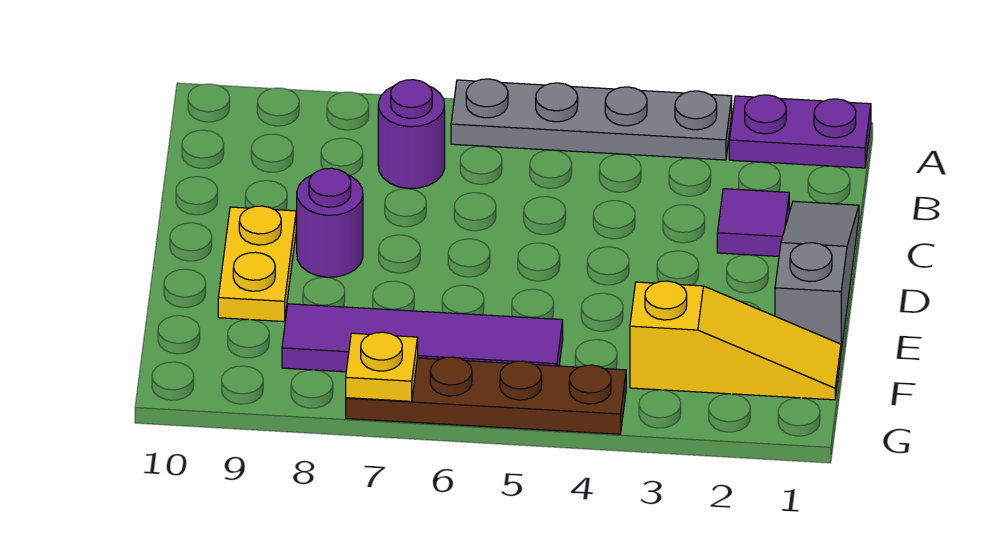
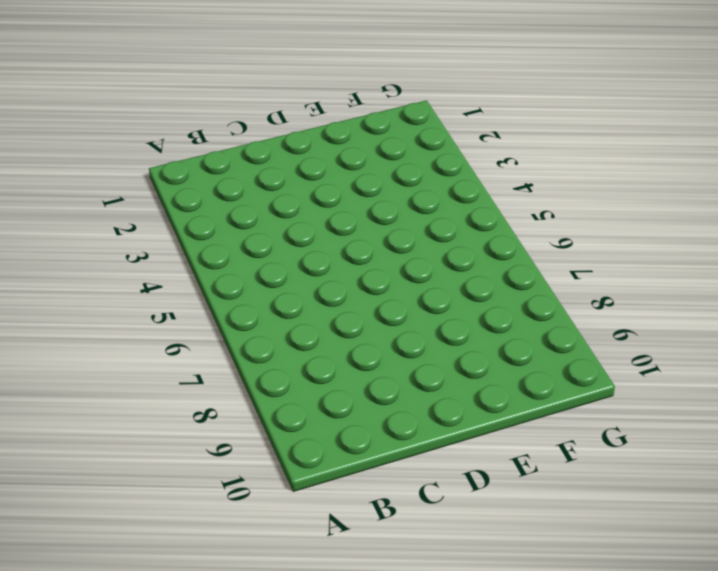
none -> purple plate A1:A2 level 1
none -> grey plate A3:A6 level 1

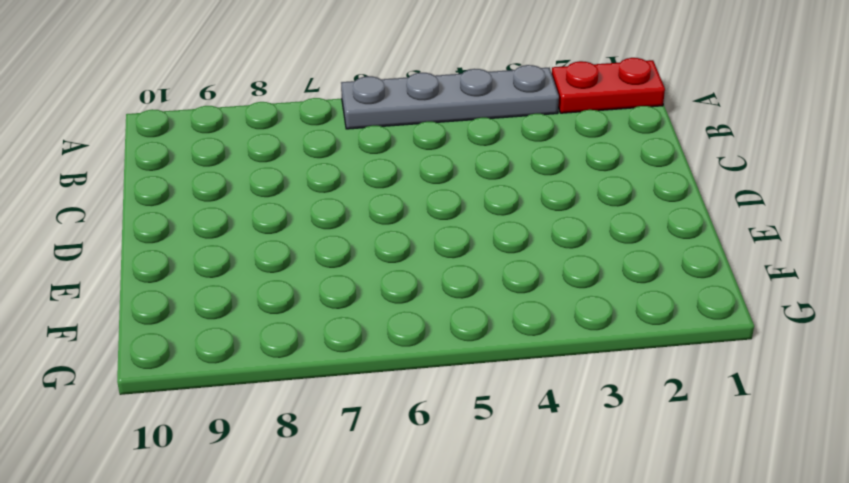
red plate A1:A2 level 1 -> purple plate A1:A2 level 1
none -> purple round brick B7 level 1
none -> grey slope C1:E1 level 1 top E

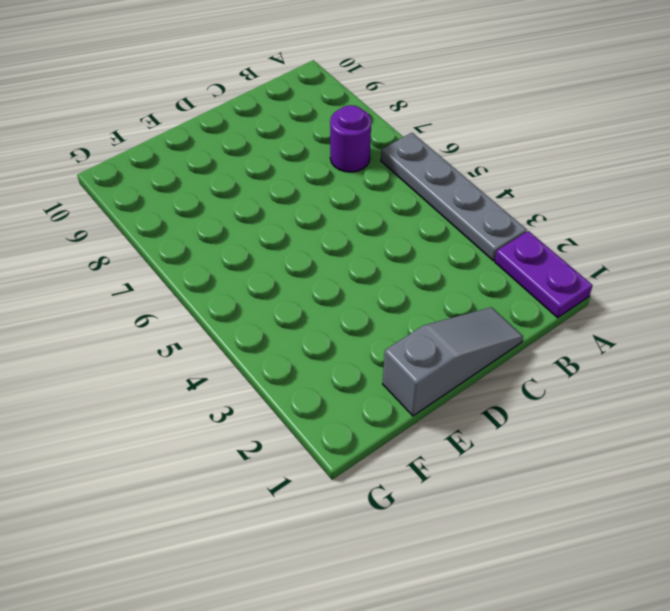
none -> purple tile C2 level 1
none -> purple round brick D8 level 1

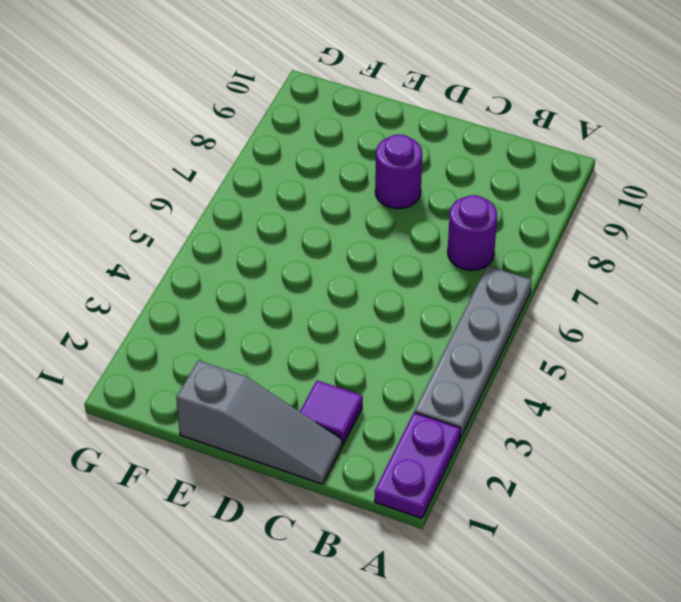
none -> yellow plate D9:E9 level 1
none -> yellow slope F1:F3 level 1 top 3

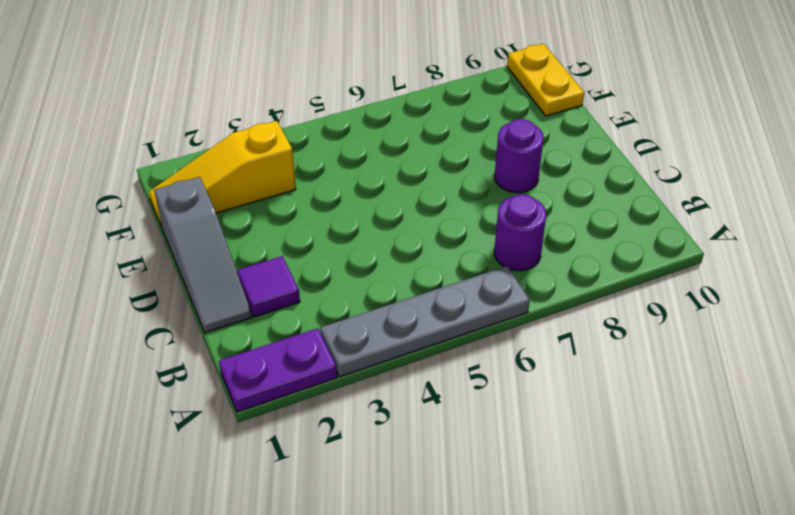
yellow plate F10:G10 level 1 -> yellow plate D9:E9 level 1
none -> purple tile F5:F8 level 1
none -> brown plate G4:G7 level 1

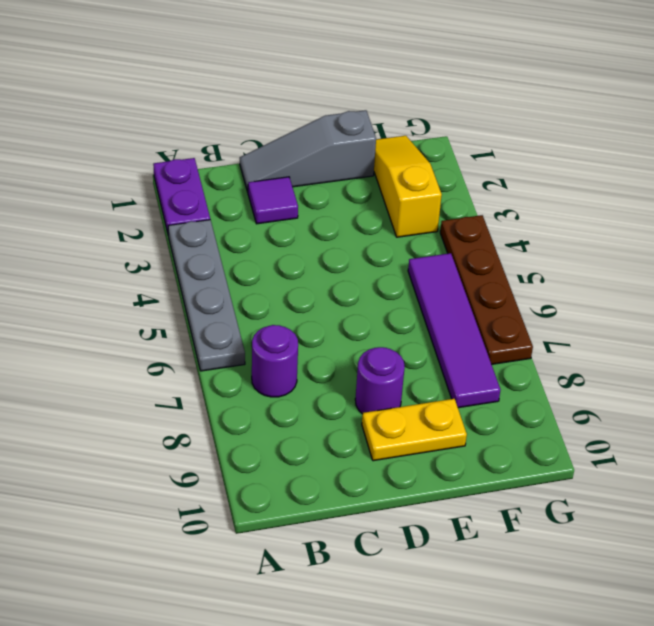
none -> yellow plate G7 level 2

